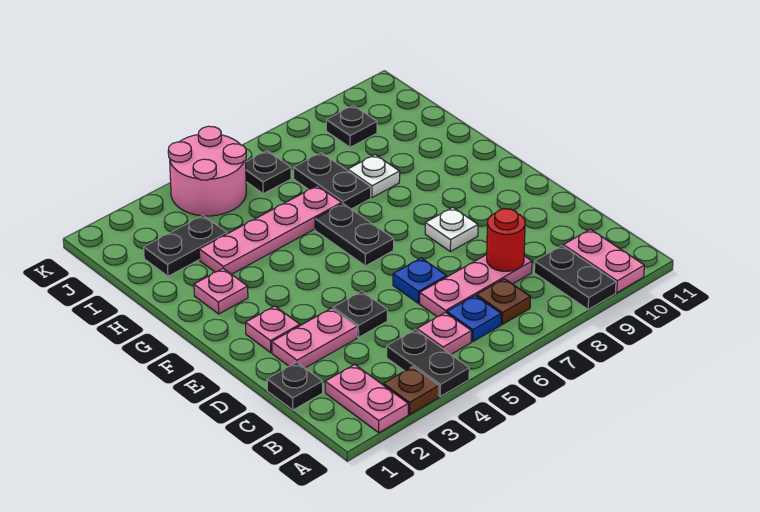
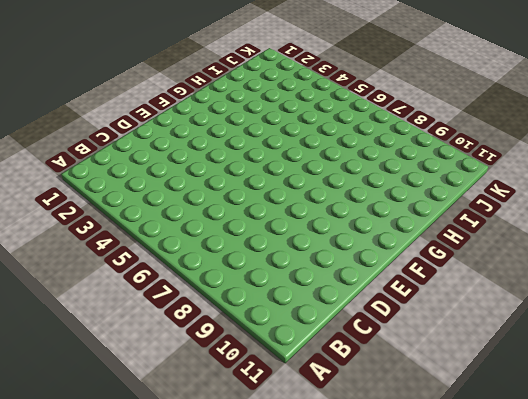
none -> pink plate A2:B2 level 1
none -> brown plate A3 level 1
none -> black plate A4:B4 level 1

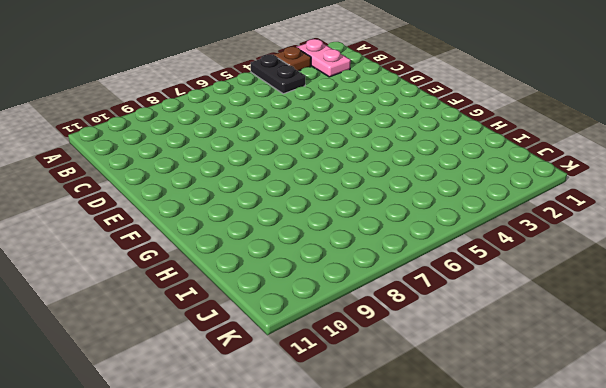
none -> black plate A9:B9 level 1
none -> pink plate A10:B10 level 1
none -> pink plate B5 level 1

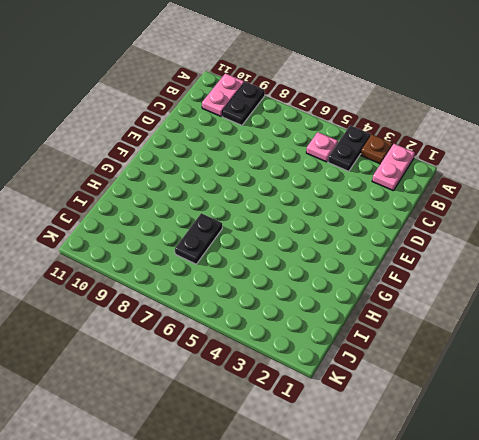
none -> blue plate B6 level 1
none -> brown plate B7 level 1
none -> black plate C1 level 1

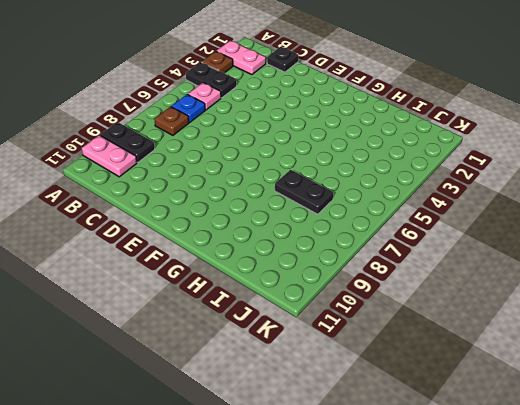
none -> pink plate C6:C8 level 1
none -> pink plate D2:D3 level 1
none -> black plate D4 level 1

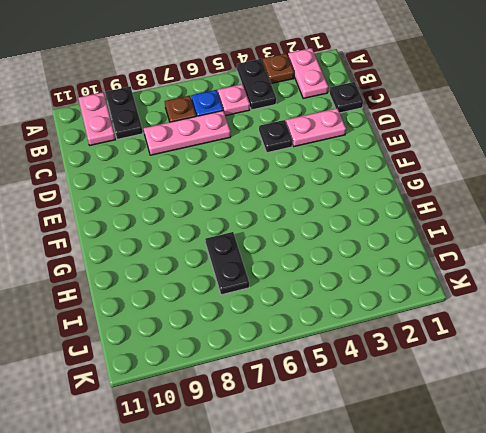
none -> blue plate D6 level 1
none -> pink plate E2 level 1
none -> white plate E8 level 1

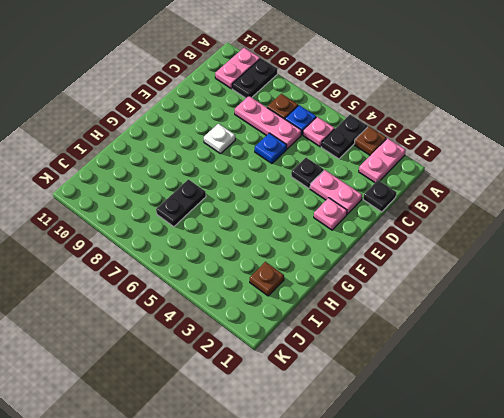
brown plate I2 level 1 -> black plate I2:I3 level 1
none -> black plate F6:G6 level 1
none -> pink plate G2 level 1
none -> pink plate H3:H6 level 1

